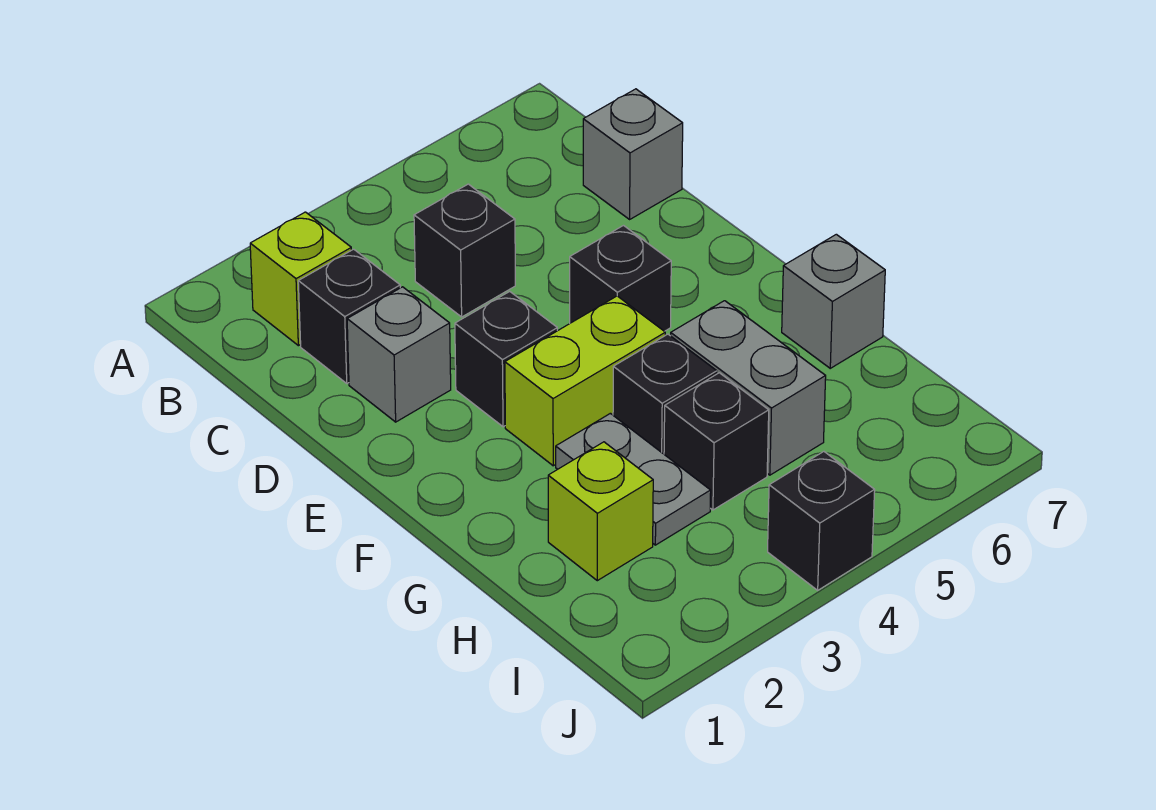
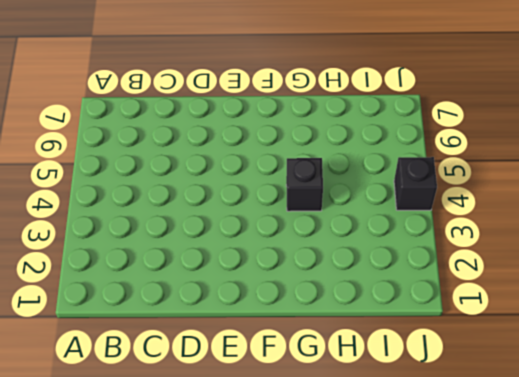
none -> lime brick B2 level 1
none -> black brick C2 level 1
none -> black brick C4 level 1

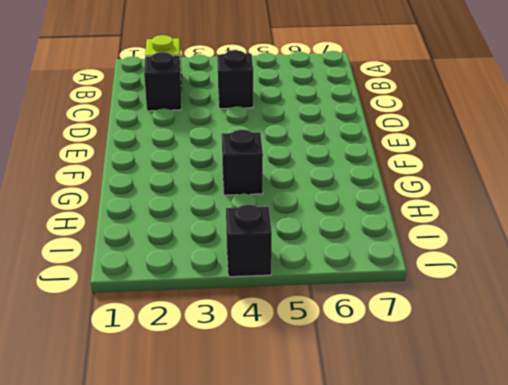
none -> grey brick C7 level 1
none -> grey brick D2 level 1
none -> black brick E3 level 1

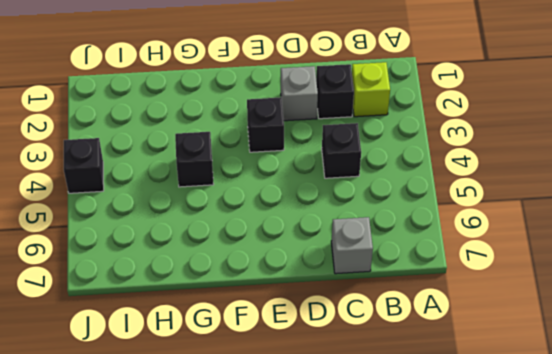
none -> black brick E5 level 1
none -> lime brick F3:F4 level 1
none -> grey plate G3:H3 level 1

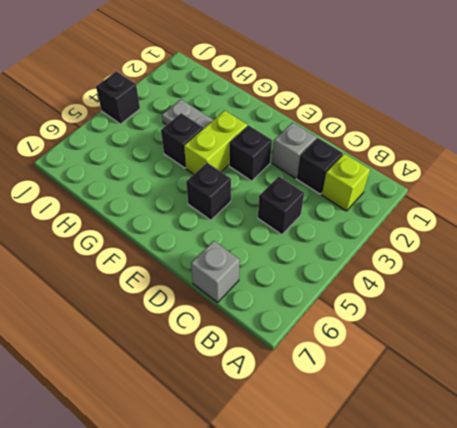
none -> grey brick G5:H5 level 1
none -> grey brick G7 level 1
none -> lime brick H2 level 1

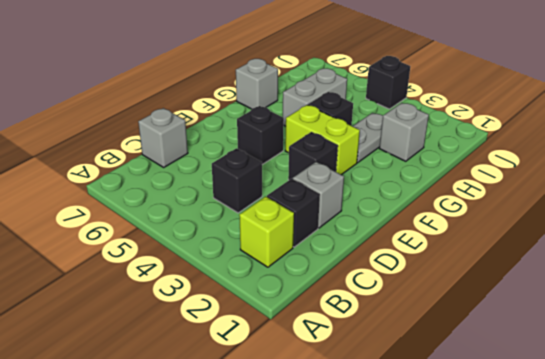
grey brick H2 level 1 -> lime brick H2 level 1
none -> black brick H4 level 1

